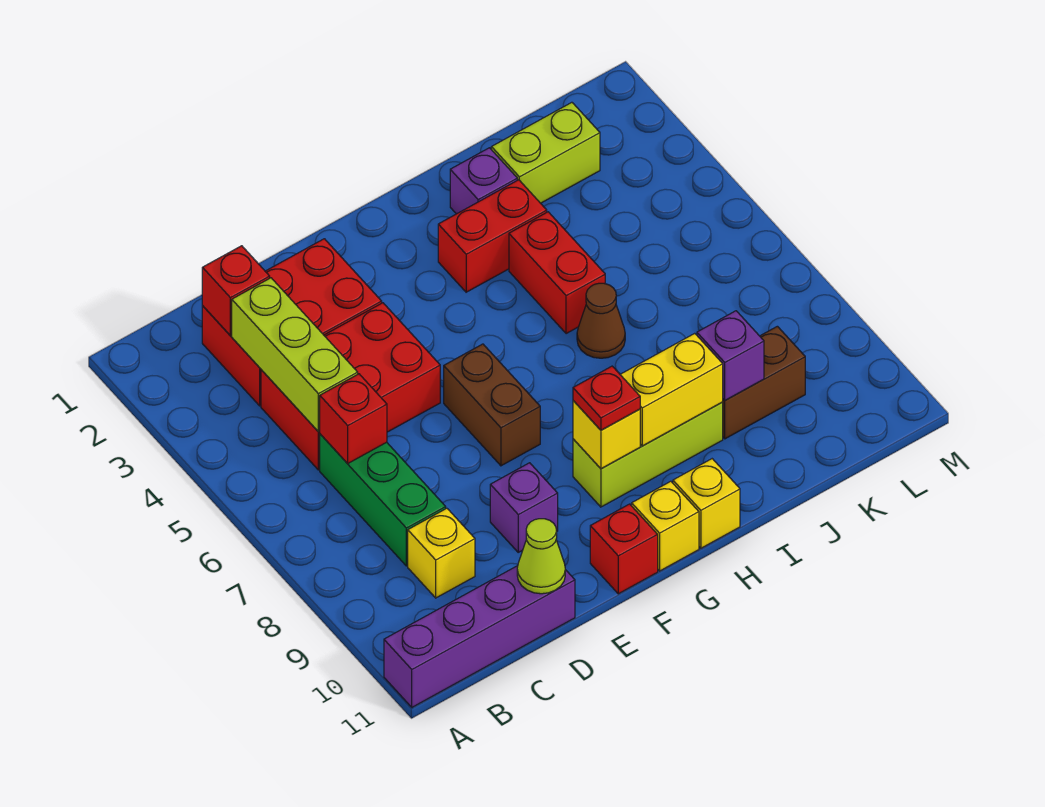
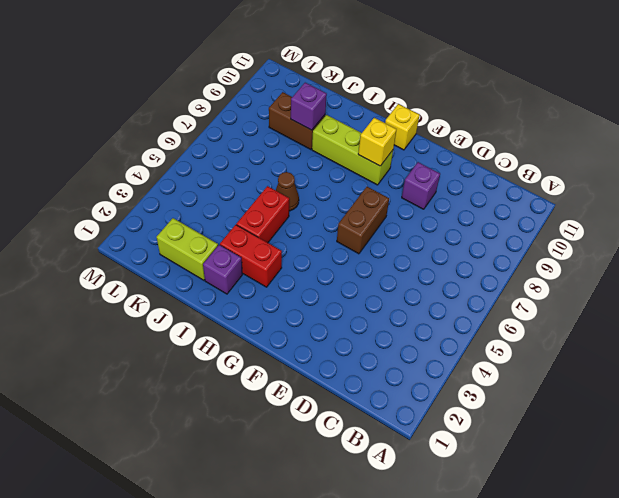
none -> purple brick A11:D11 level 1
none -> red brick C2:E3 level 1
none -> red brick C4:E5 level 1

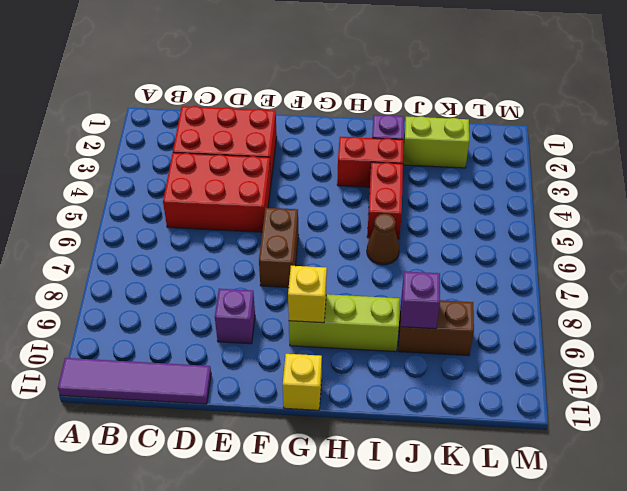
purple tile A11:D11 level 1 -> purple brick A11:D11 level 1
none -> green brick C6:C8 level 1
none -> yellow brick C9 level 1
none -> red brick F11 level 1

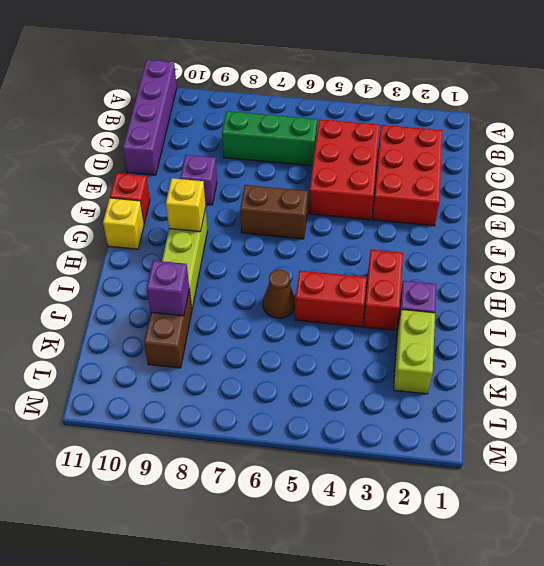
none -> yellow brick C9 level 1
none -> yellow brick H11 level 1
none -> red brick C2 level 2

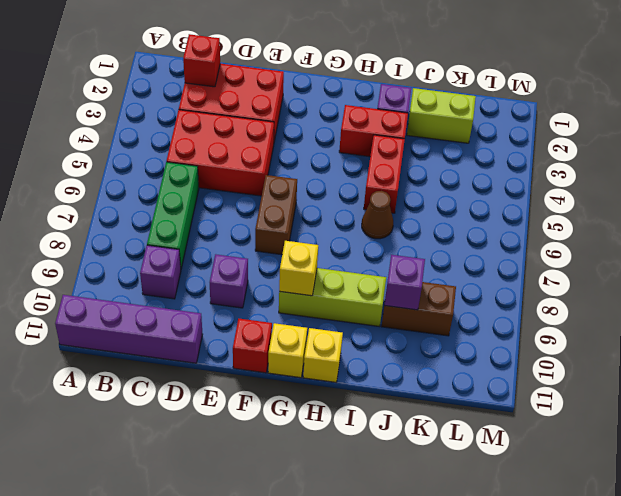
purple brick C9 level 1 -> yellow brick C9 level 1
none -> lime brick C3:C5 level 2
none -> red brick C6 level 2
none -> lime cone D11 level 2

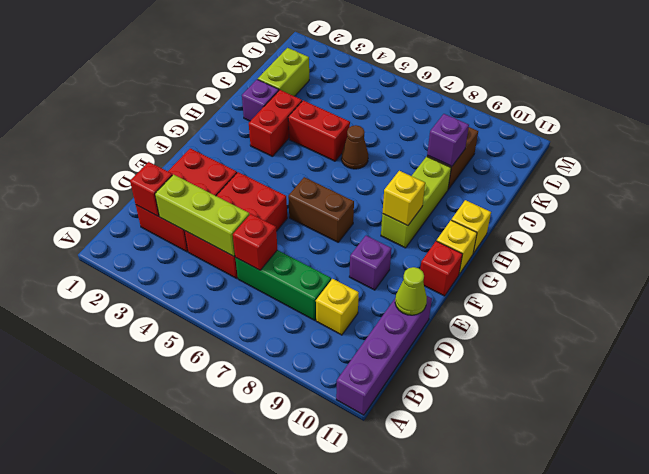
none -> yellow brick H9:I9 level 2
none -> red plate G9 level 3

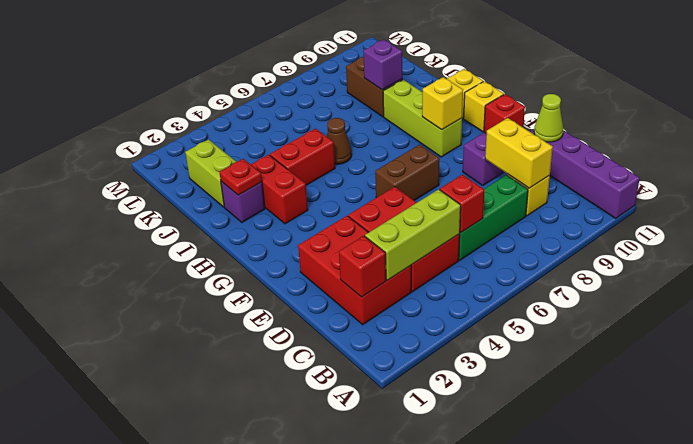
yellow brick C9:D9 level 2 -> yellow brick H9:I9 level 2
red plate I2 level 2 -> red plate G9 level 3

